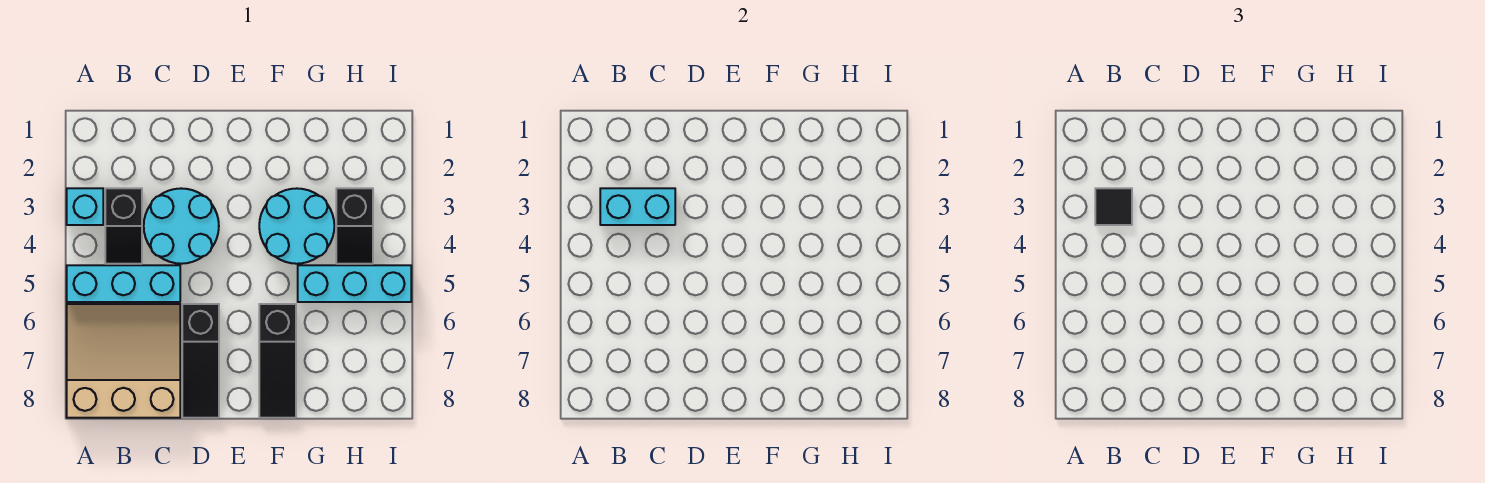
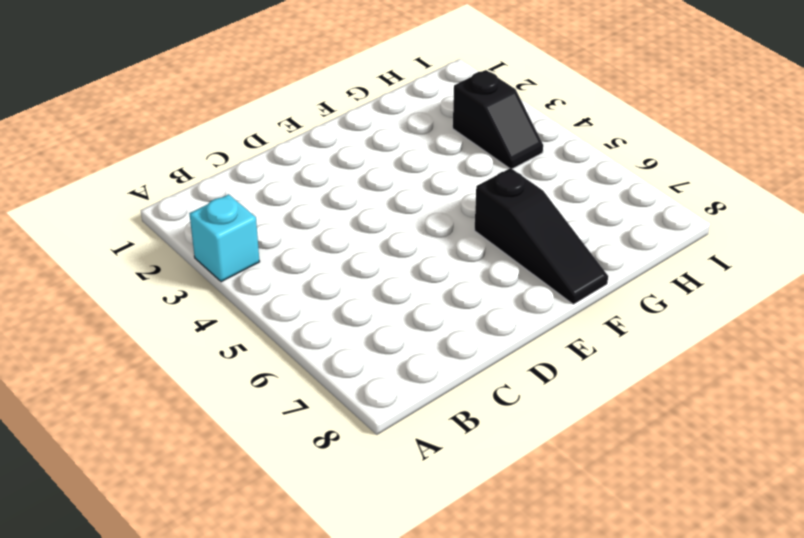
none -> cyan brick A5:C5 level 1
none -> tan slope A6:C8 level 1 top 8
none -> black slope B3:B4 level 1 top 3

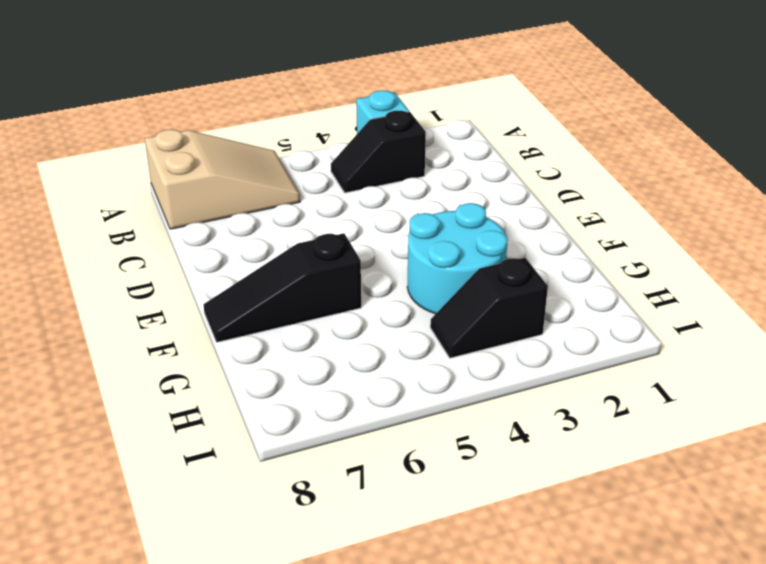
tan slope A6:B8 level 1 top 8 -> tan slope A6:C8 level 1 top 8
none -> cyan brick A5:C5 level 1
none -> cyan round brick C3:D4 level 1
none -> black slope D6:D8 level 1 top 6

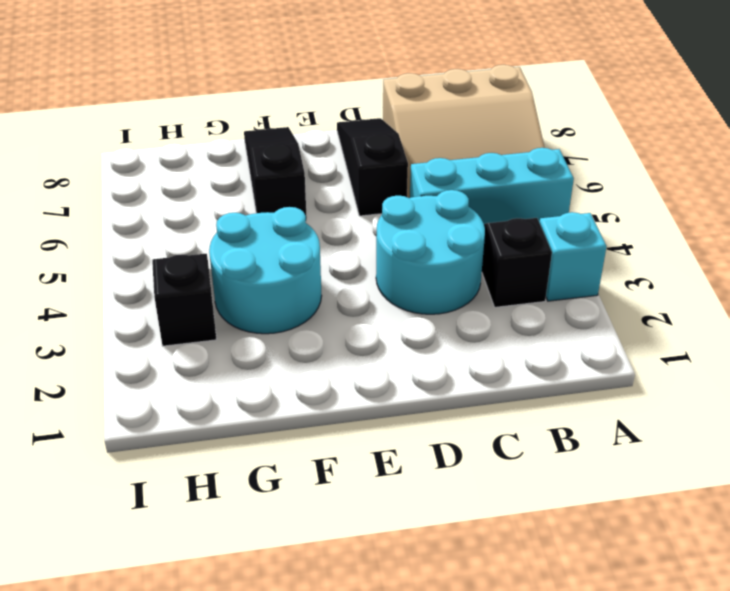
none -> cyan brick G5:I5 level 1
none -> cyan brick B3:C3 level 2
none -> black tile B3 level 3

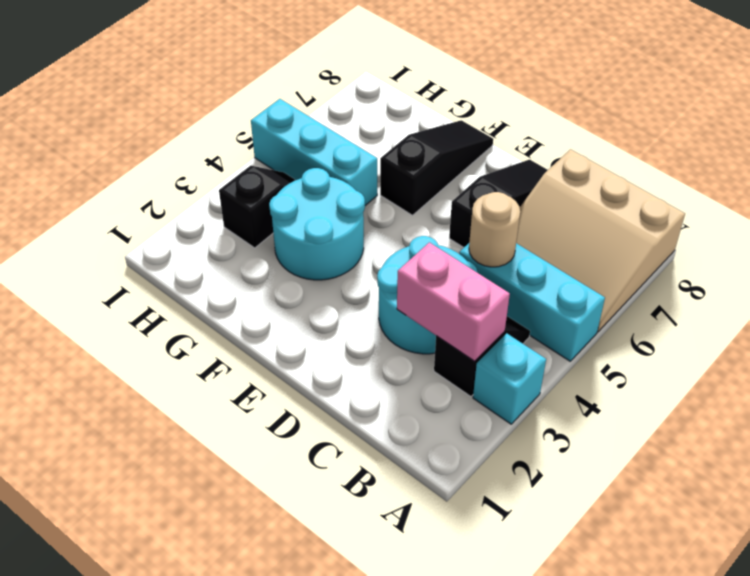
pink brick B3:C3 level 2 -> cyan brick B3:C3 level 2
tan round brick C5 level 2 -> none
none -> black tile B3 level 3

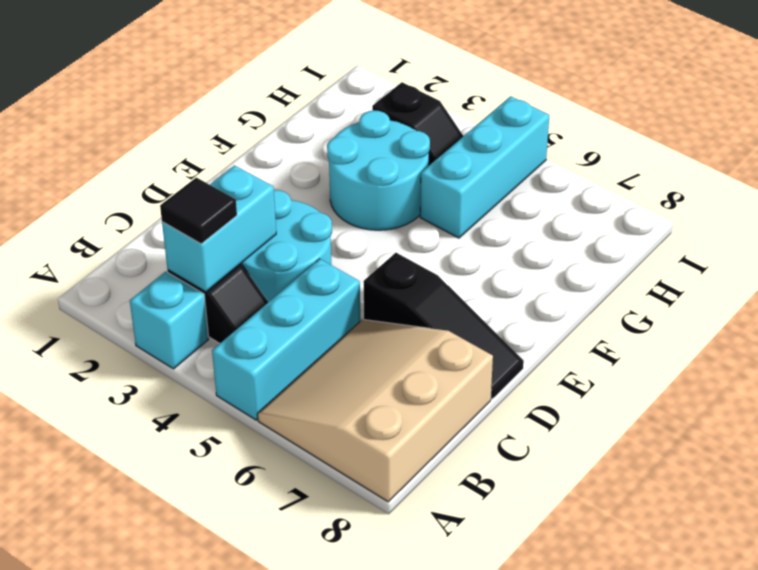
none -> black slope F6:F8 level 1 top 6

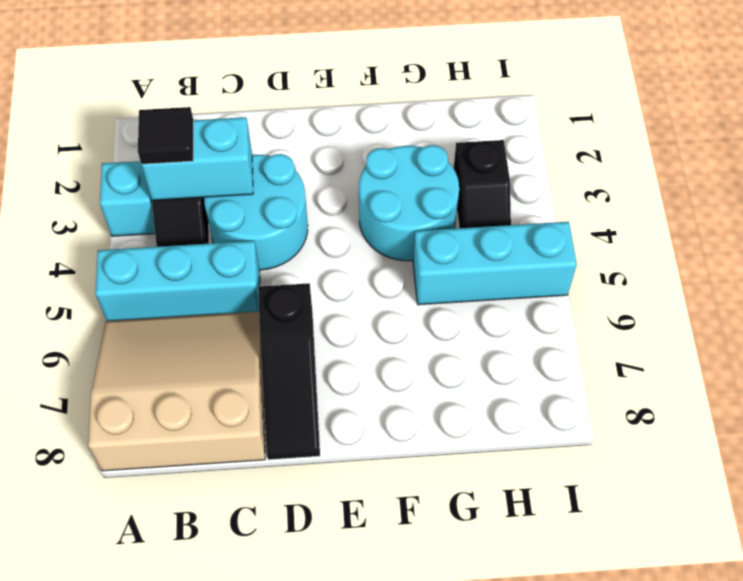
none -> black slope F6:F8 level 1 top 6

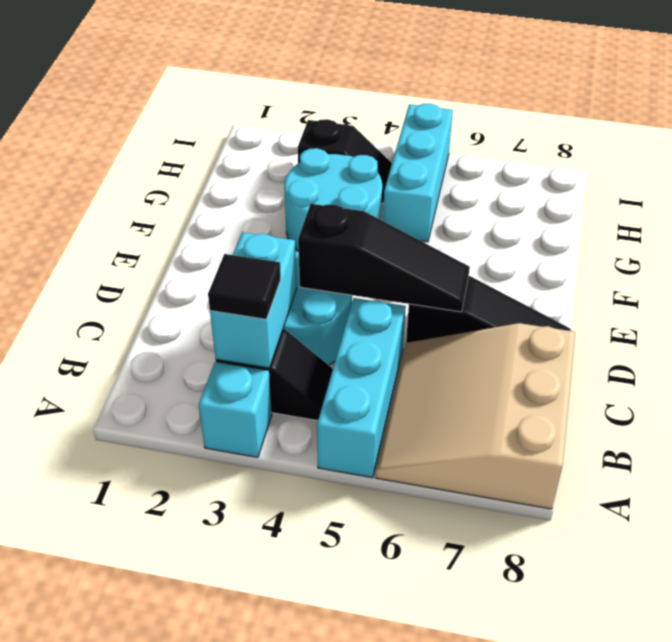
black slope D4:D6 level 2 top 4 -> black slope F6:F8 level 1 top 6

